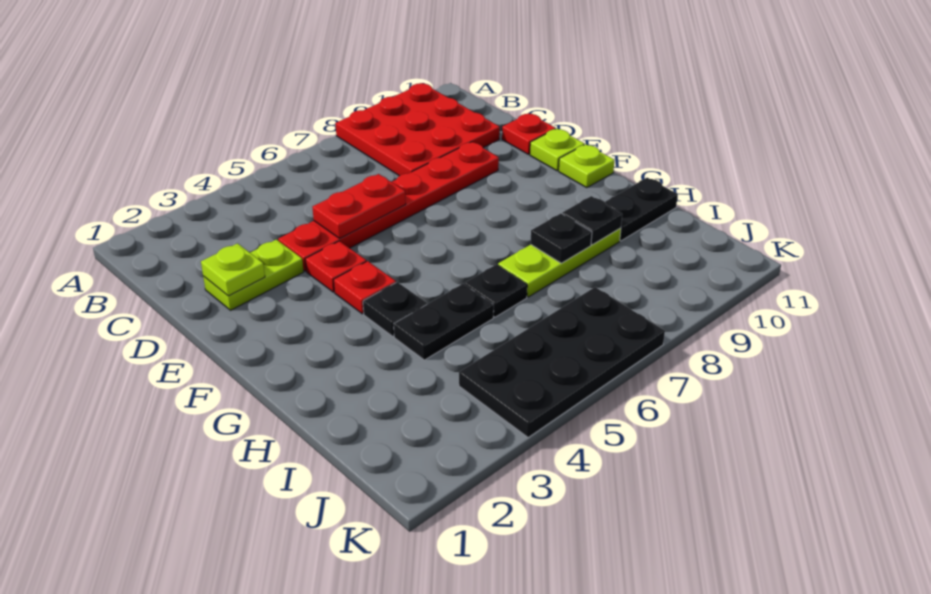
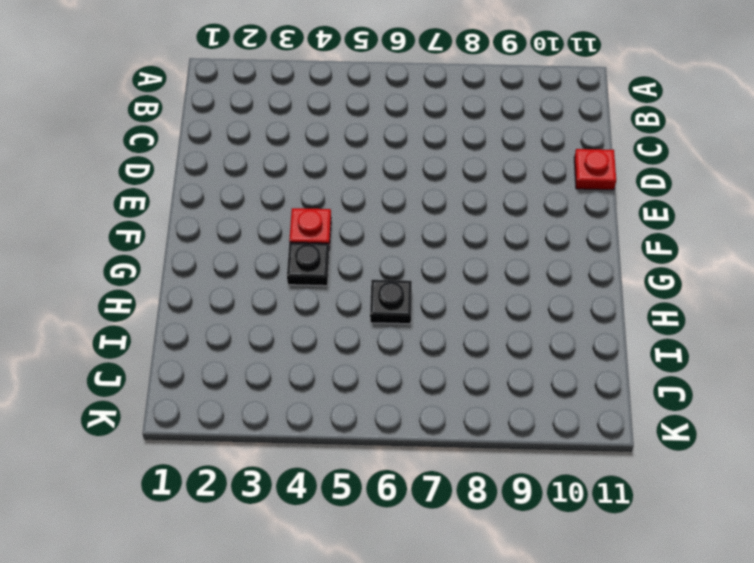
none -> red plate A8:C10 level 1
none -> lime plate D2:D3 level 1
none -> red plate D4:D9 level 1

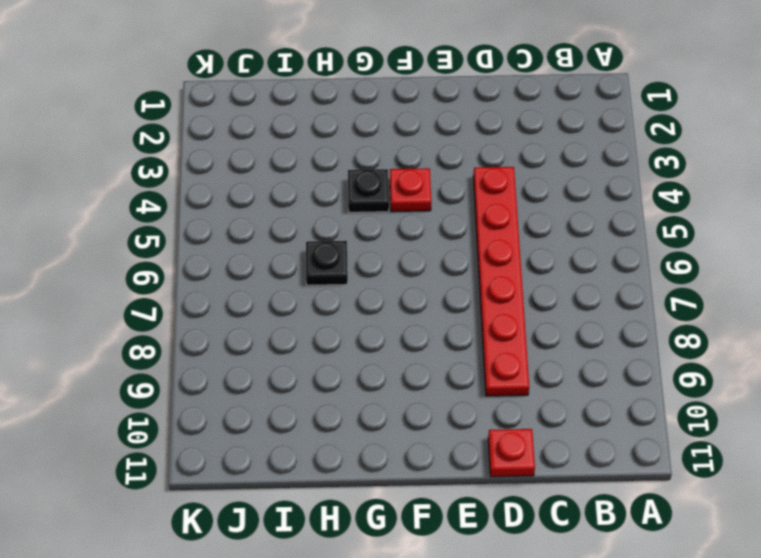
none -> red plate A8:C10 level 1
none -> lime plate D2:D3 level 1
none -> red plate E4 level 1

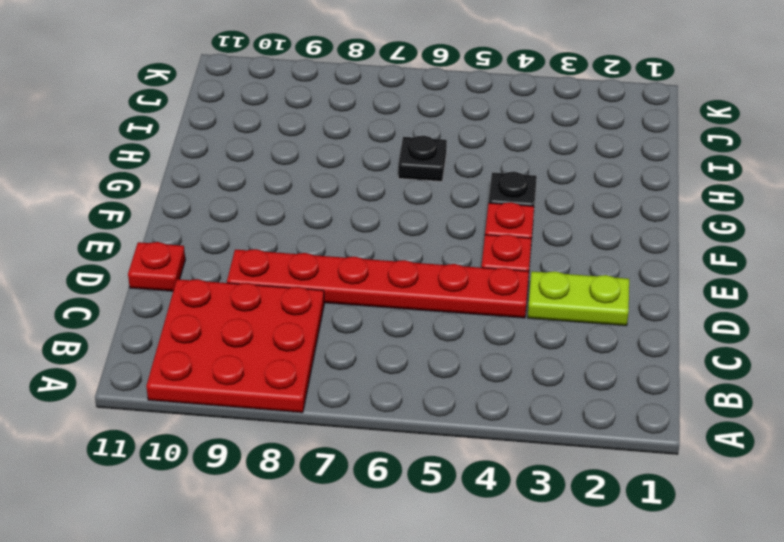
none -> lime plate E11 level 1
none -> lime plate F11 level 1
none -> black plate H4:H5 level 1

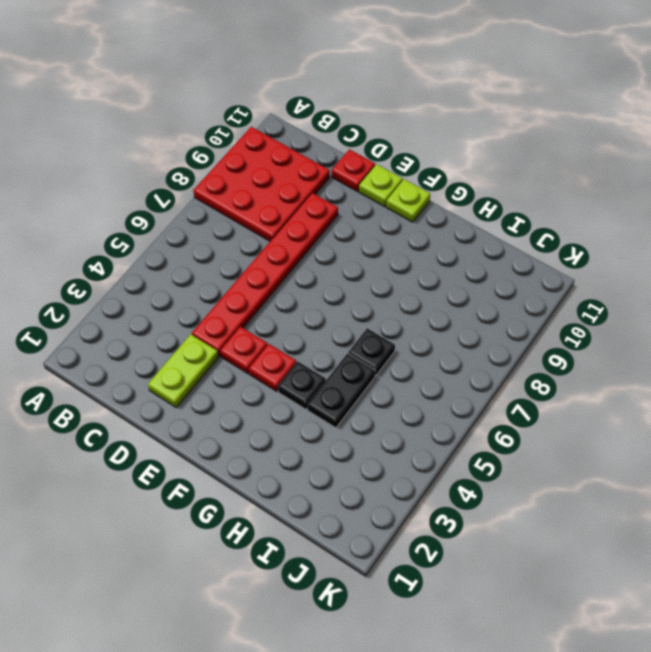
none -> lime plate H7:H9 level 1
none -> black plate H10:H11 level 1
none -> black plate J4:K7 level 1

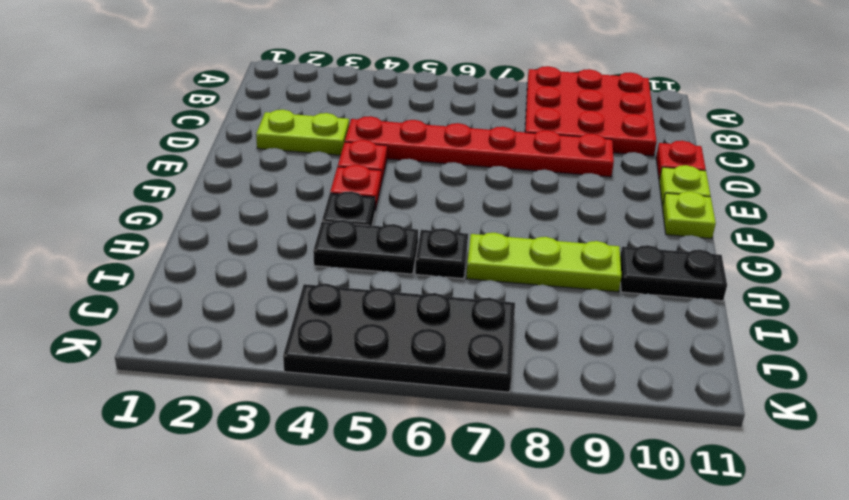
none -> lime plate D2 level 2
none -> red plate D5:D6 level 2
none -> black plate H8 level 2

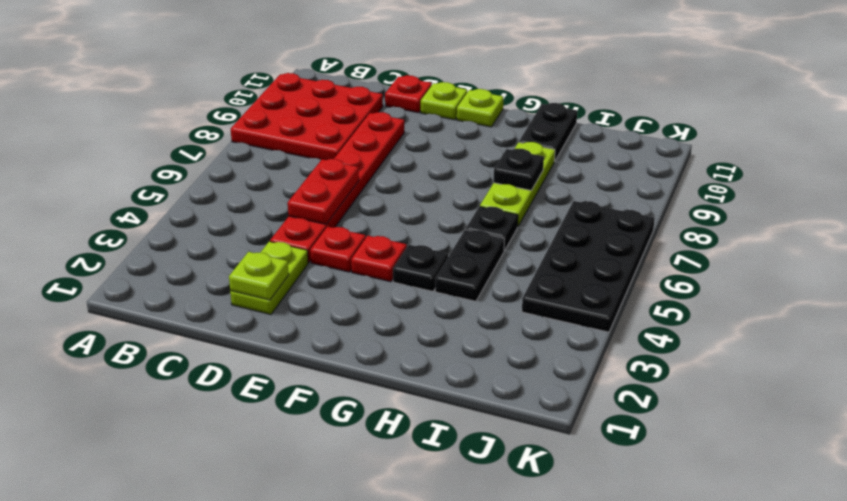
none -> black plate H9 level 2

